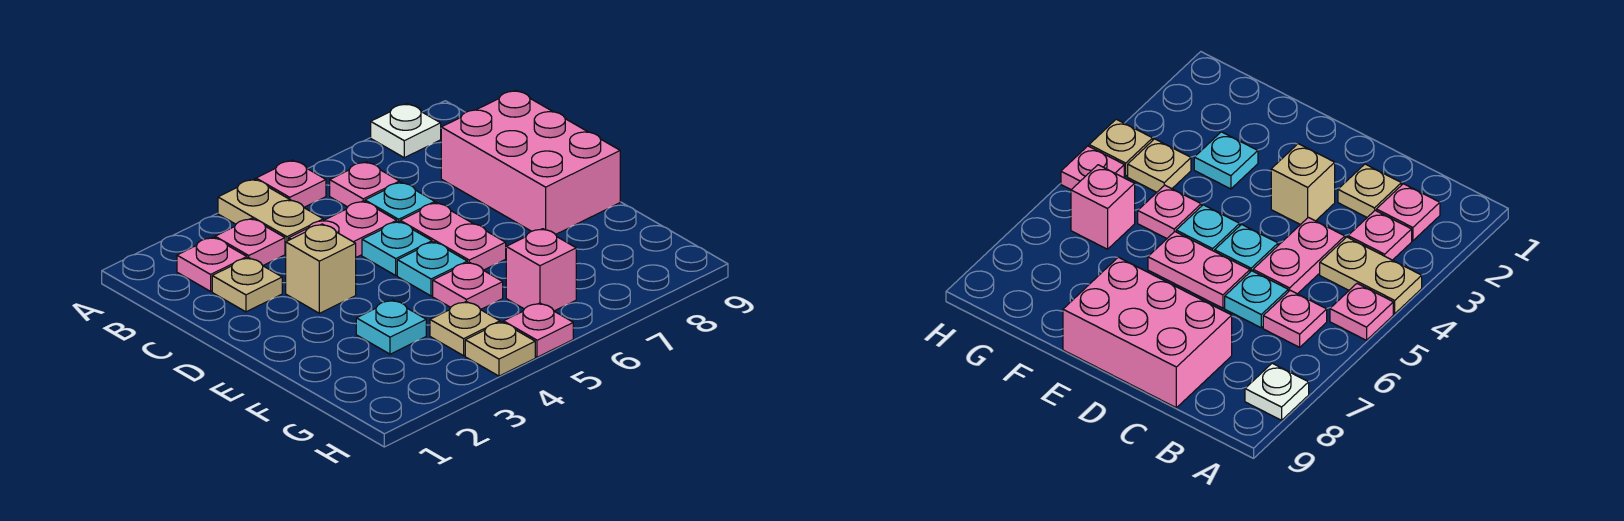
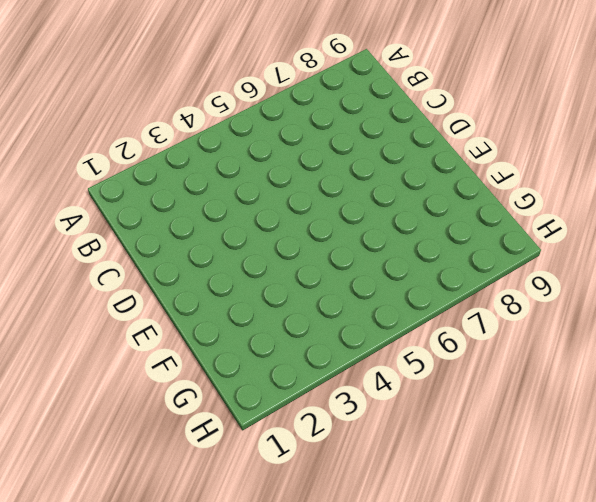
none -> tan plate A4:B4 level 1
none -> pink plate A5 level 1
none -> white plate A8 level 1

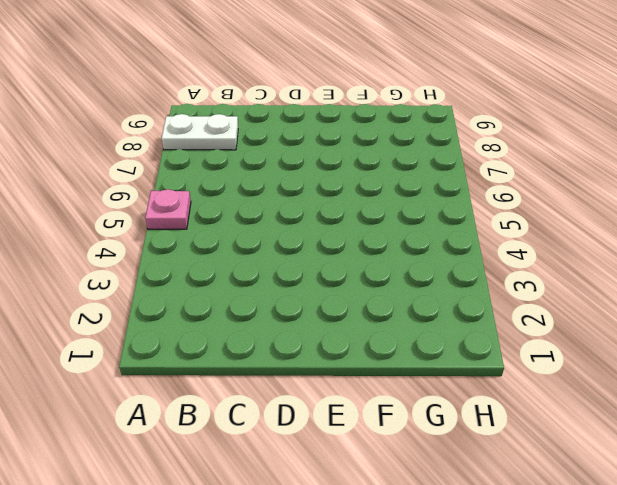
white plate A8:B8 level 1 -> white plate A8 level 1
none -> tan plate A4:B4 level 1
none -> pink plate B2 level 1
none -> pink plate B3 level 1

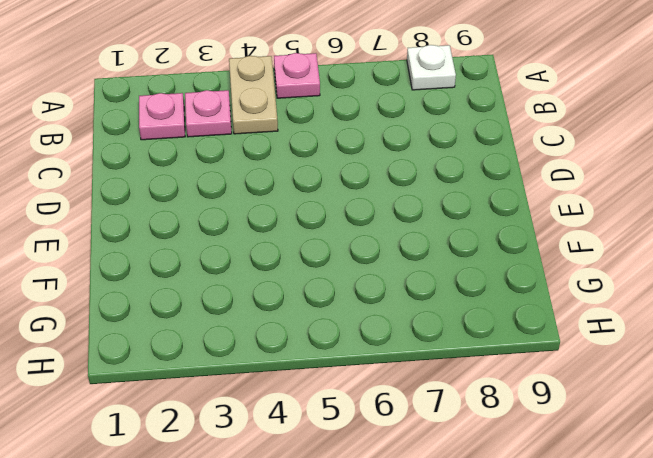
none -> pink plate B6 level 1
none -> tan plate C2 level 1
none -> pink plate C4:C5 level 1

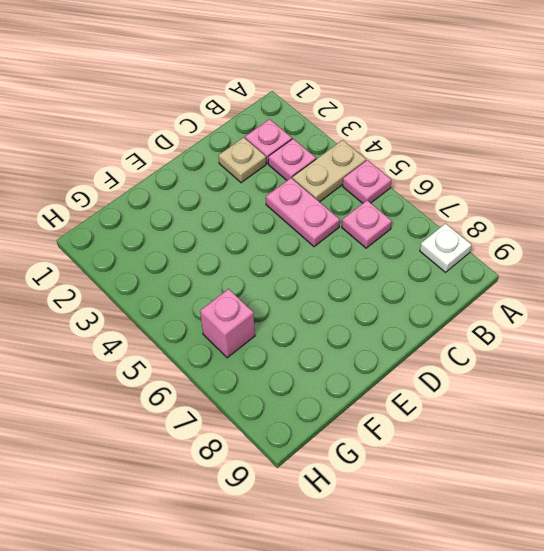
none -> cyan plate C6 level 1
none -> pink brick C8:E9 level 1
none -> tan brick D3 level 1

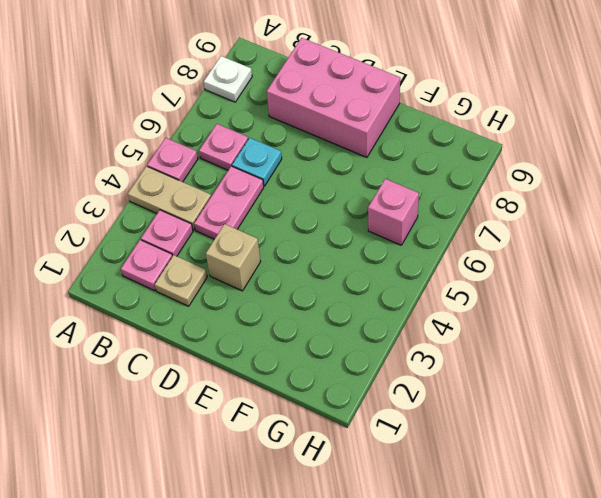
none -> cyan plate D5 level 1
none -> pink plate D6:E6 level 1
none -> cyan plate E5 level 1

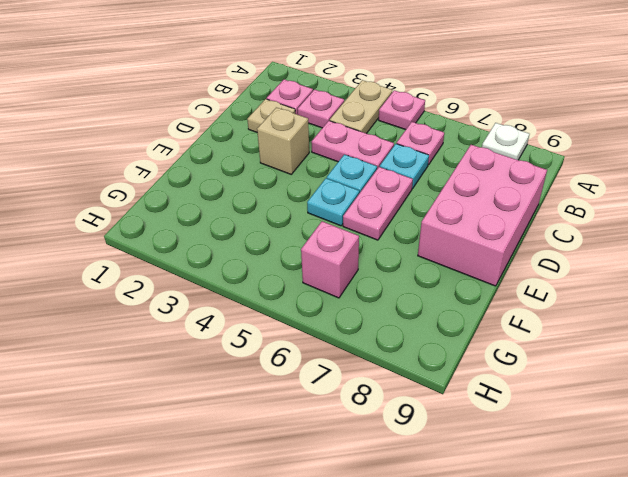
none -> cyan plate F3 level 1
none -> pink plate F5 level 1
none -> tan plate G4 level 1

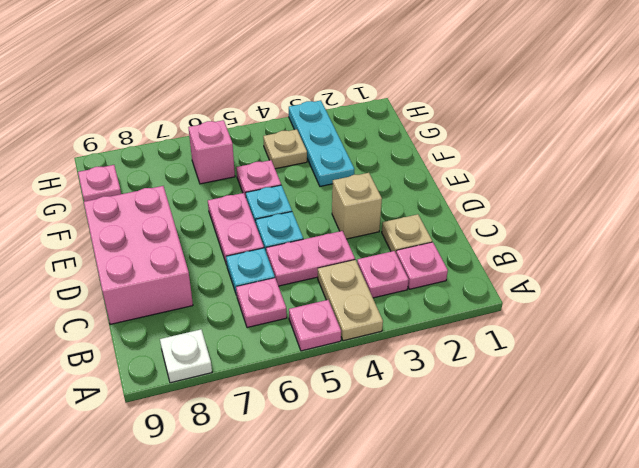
cyan plate F3:H3 level 1 -> cyan plate F3 level 1
pink plate G9 level 1 -> pink plate H5 level 1
none -> tan plate H4 level 1

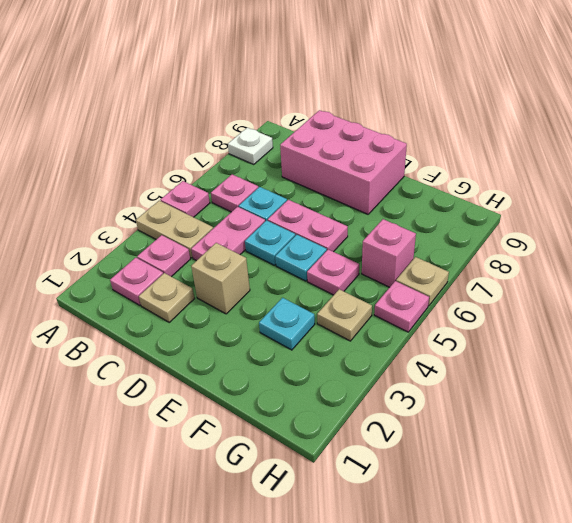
tan plate H6 level 1 -> tan plate H4 level 1

